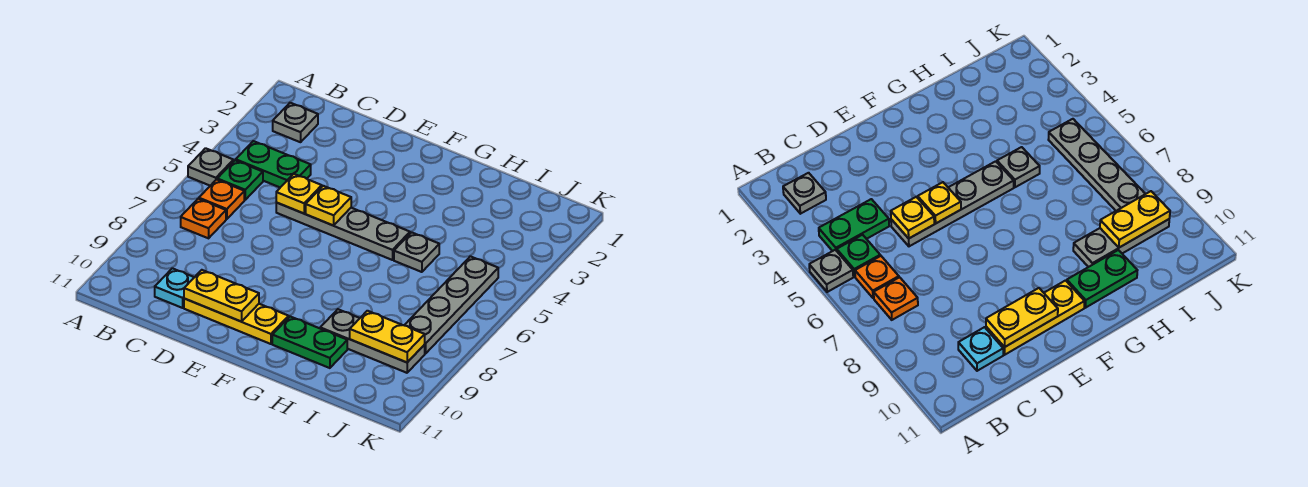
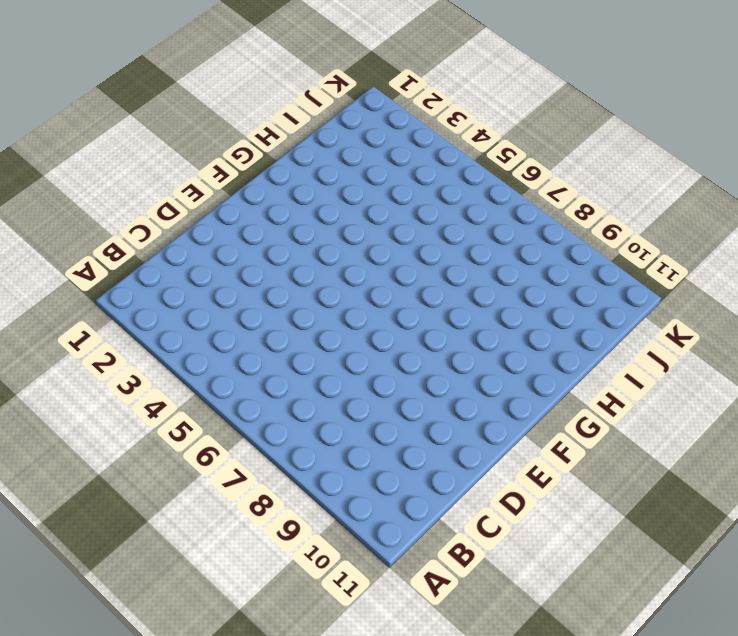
none -> grey plate A5 level 1
none -> grey plate B2 level 1
none -> green plate B4:C4 level 1

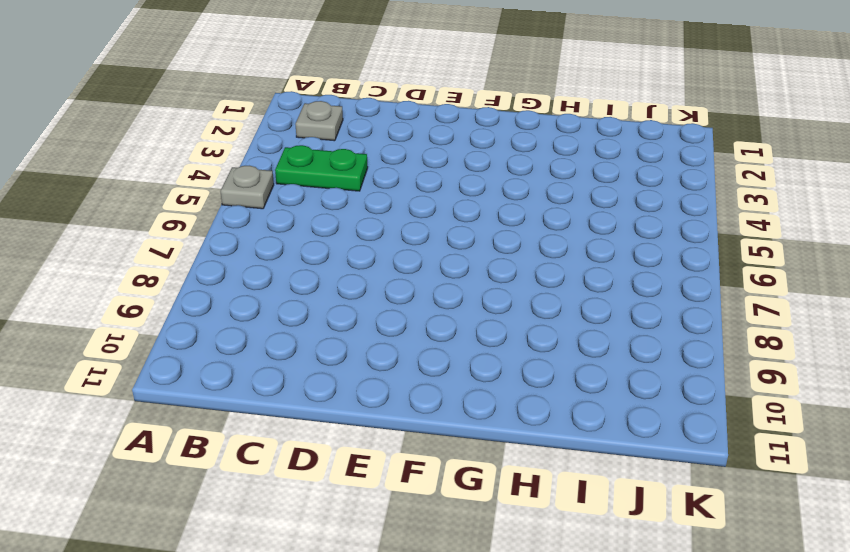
none -> green plate B5 level 1
none -> orange plate B6 level 1
none -> orange plate B7 level 1

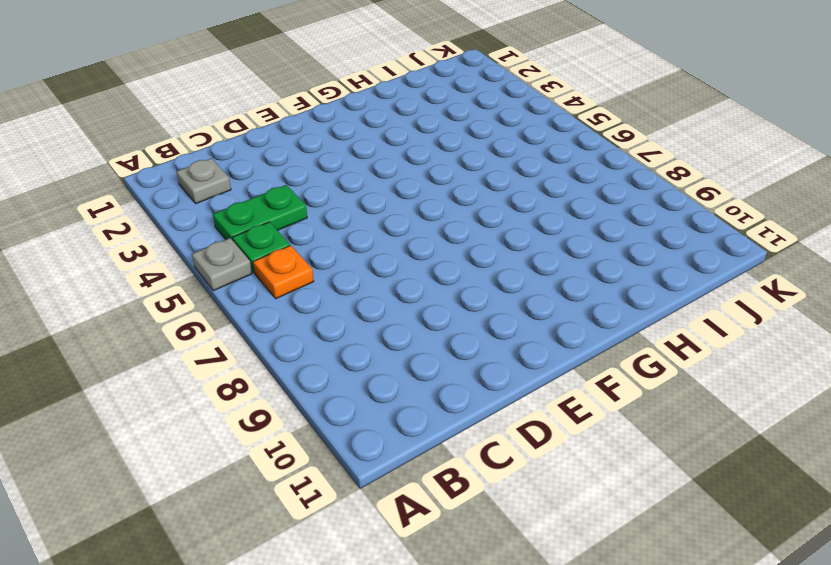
none -> orange plate B7 level 1
none -> cyan plate C10 level 1
none -> grey plate D5:G5 level 1

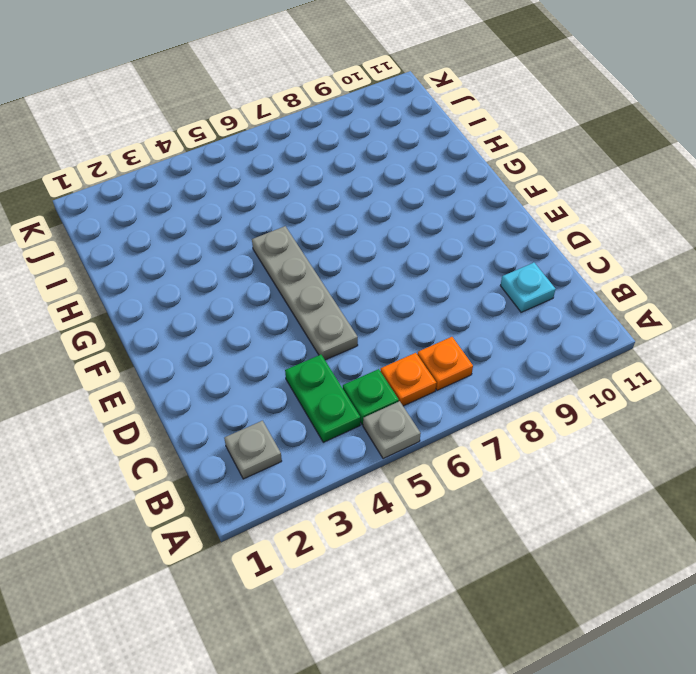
none -> yellow plate D10:F10 level 1
none -> green plate G10:H10 level 1
none -> grey plate H5 level 1

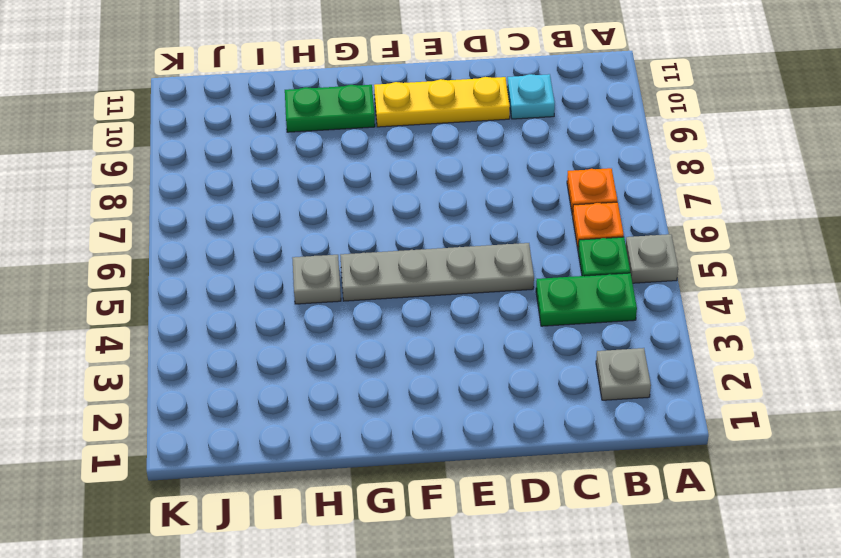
none -> grey plate H9:J9 level 1
none -> grey plate J5:J8 level 1
none -> yellow plate D5 level 2

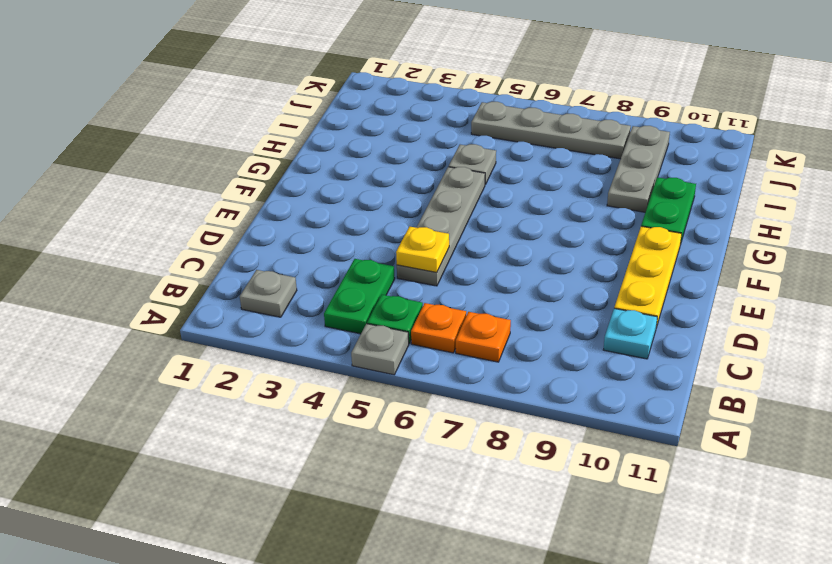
none -> yellow plate D10:E10 level 2
none -> yellow plate E5 level 2
none -> yellow plate I9:J9 level 2

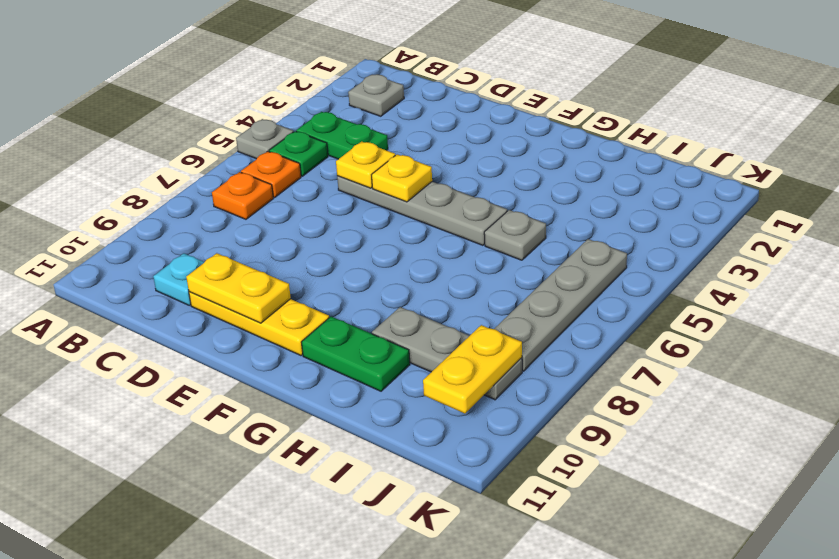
yellow plate J9:J10 level 2 -> yellow plate I9:J9 level 2

